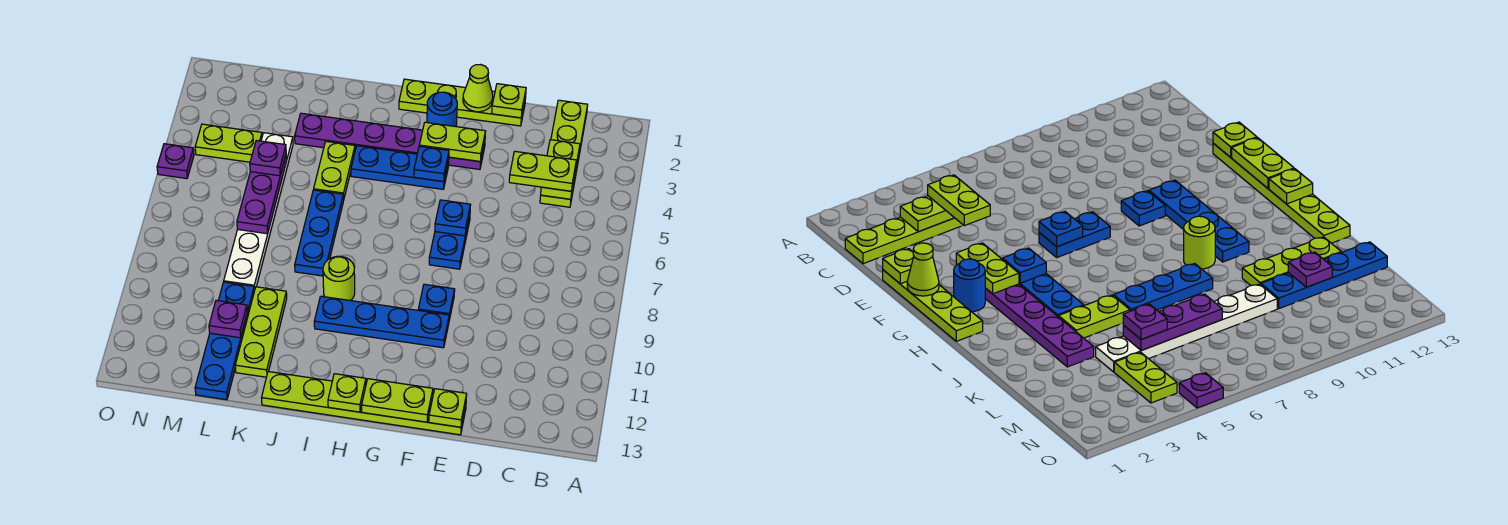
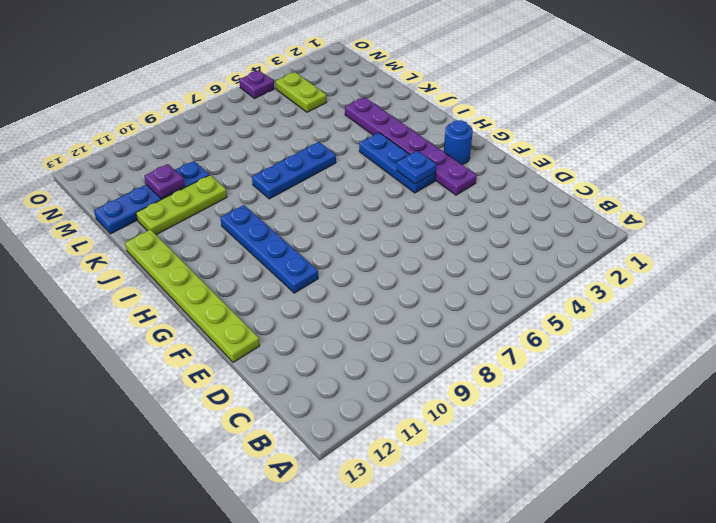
none -> lime plate C1:C4 level 1
none -> lime plate E1:H1 level 1
none -> blue plate F6:F7 level 1
none -> blue plate F9 level 1

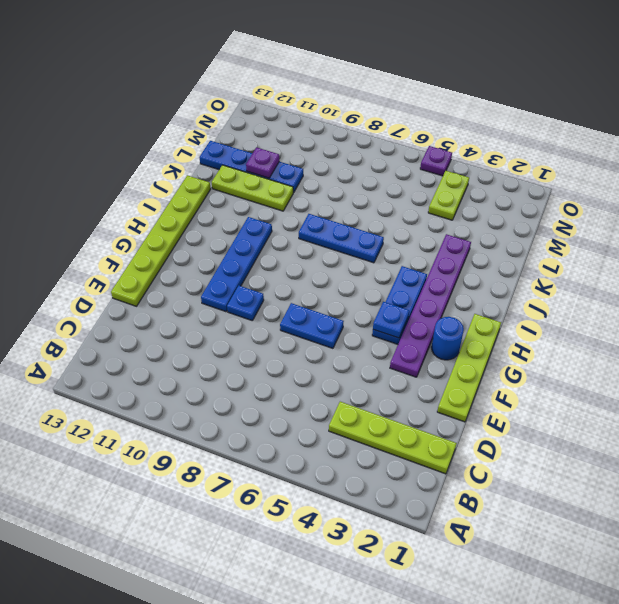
none -> lime round brick I9 level 1
none -> lime plate J4:J5 level 1
none -> white plate L4:L9 level 1
none -> lime plate C3:C4 level 2

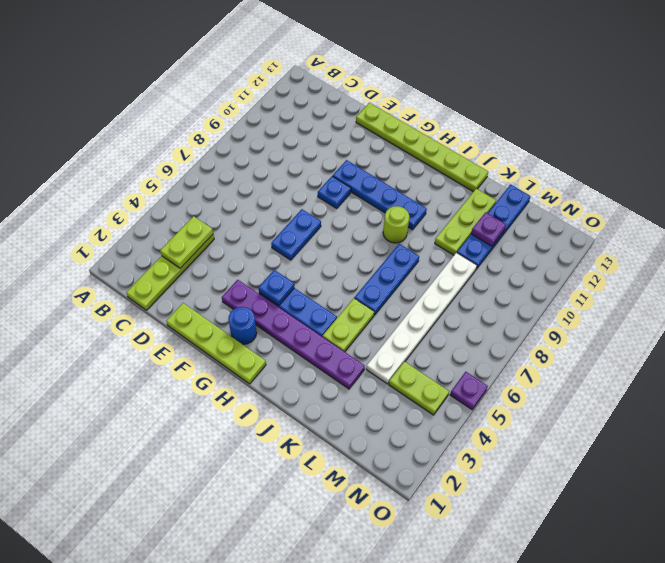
none -> lime plate E1 level 2
none -> lime plate E13 level 2
none -> lime cone F1 level 2
none -> lime plate F3:G3 level 2

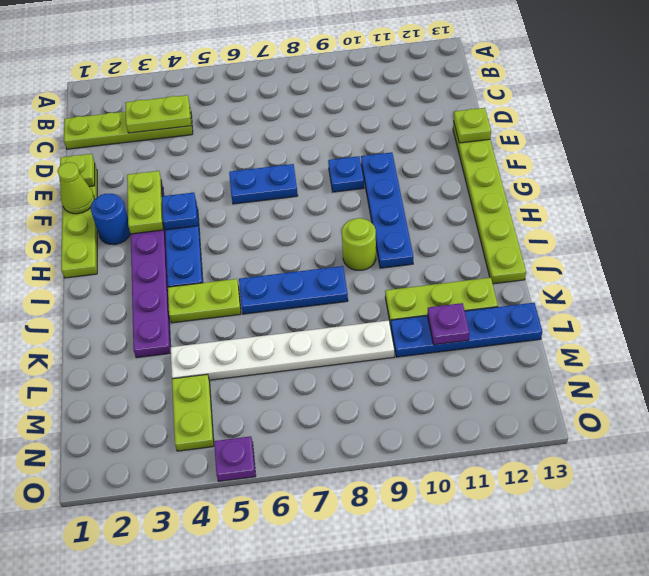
none -> blue plate F6 level 2
none -> lime plate F13:G13 level 2
none -> lime plate H13 level 2
none -> purple plate L5:L7 level 2

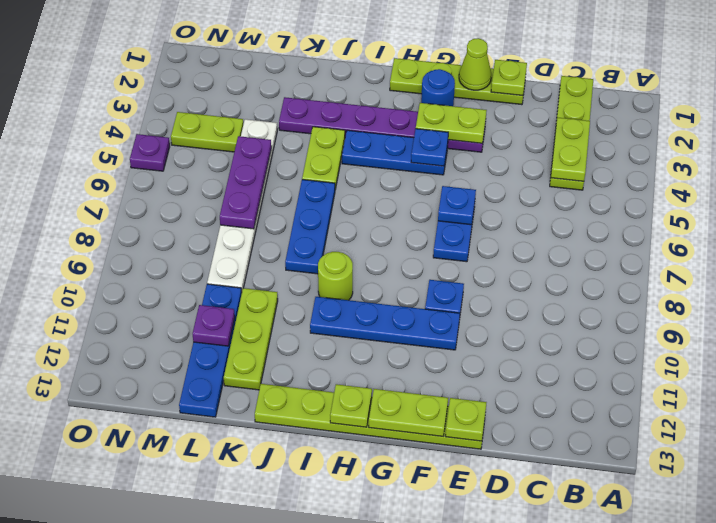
none -> lime plate C4:D4 level 3
none -> purple plate L5 level 3

